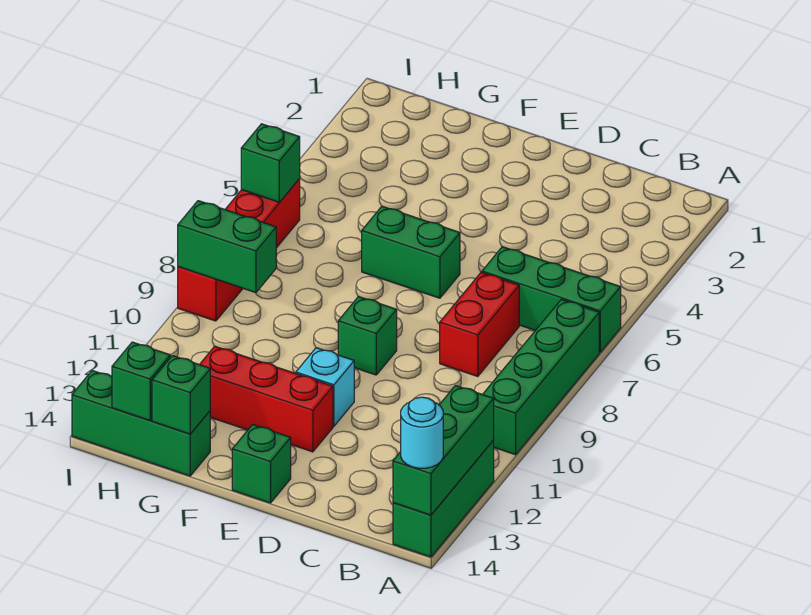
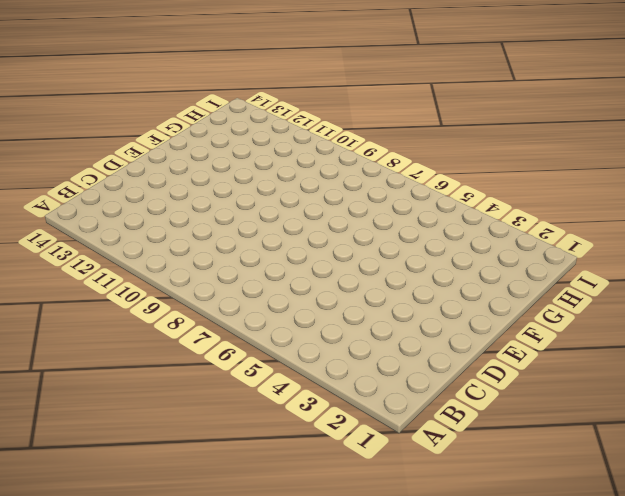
none -> green brick A6:C6 level 1
none -> green brick A7:A10 level 1
none -> green brick A12:A14 level 1

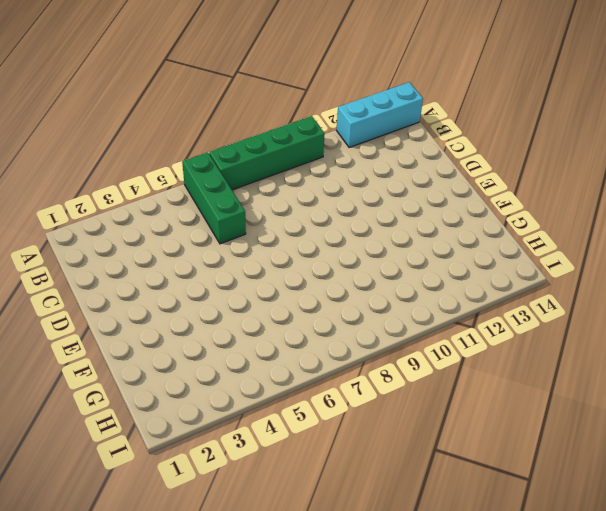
cyan brick A12:A14 level 1 -> green brick A12:A14 level 1
none -> red brick C7:C8 level 1
none -> green brick E6:F6 level 1
none -> green brick E9 level 1

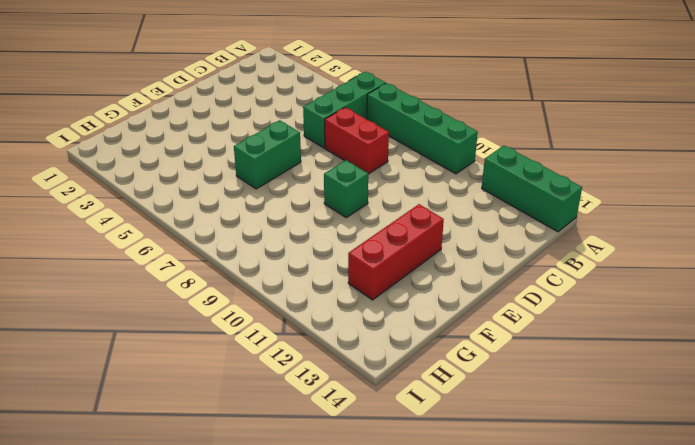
none -> cyan brick E11 level 1
none -> green brick E14 level 1
none -> green brick G14:I14 level 1

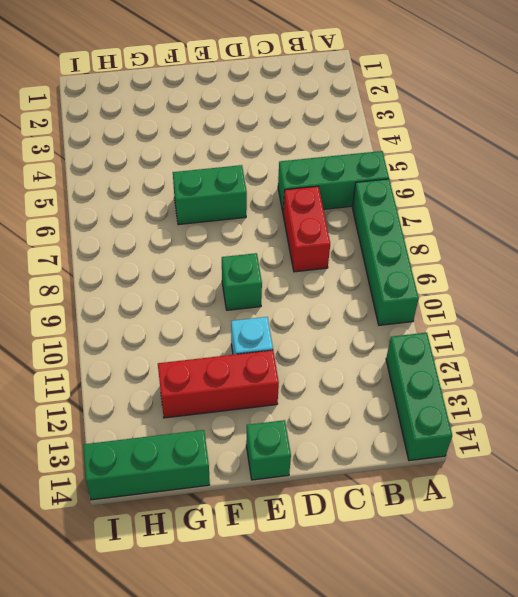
none -> red brick I6:I9 level 1
none -> green brick A12:A14 level 2
none -> green brick G14 level 2

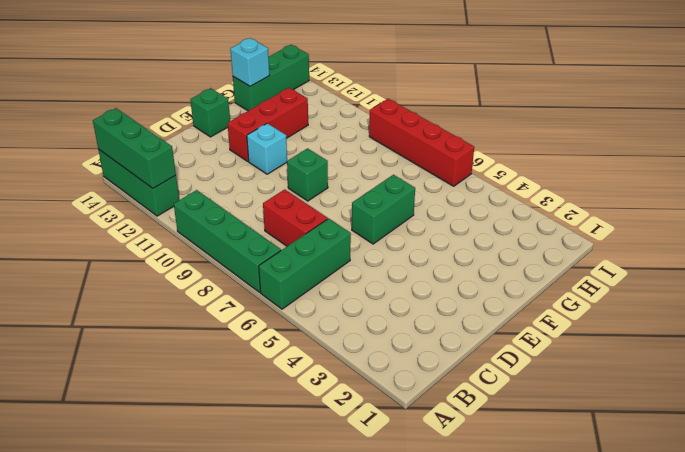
cyan brick G14 level 2 -> green brick G14 level 2
none -> green brick H9:I9 level 2
none -> green brick H14 level 2
none -> green brick I6 level 2

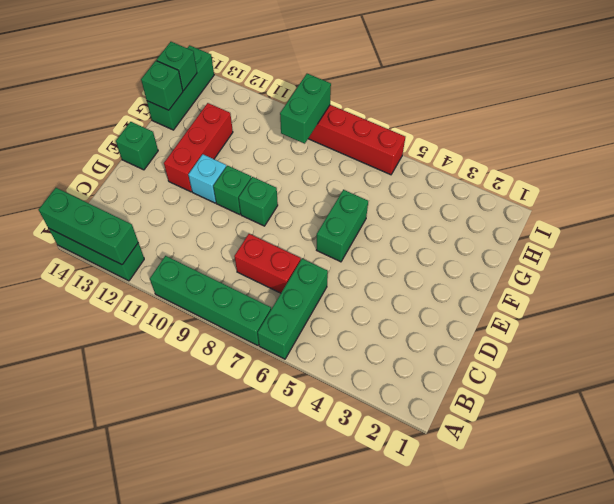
green brick E10 level 1 -> green brick I6 level 2
none -> cyan round brick A14 level 3

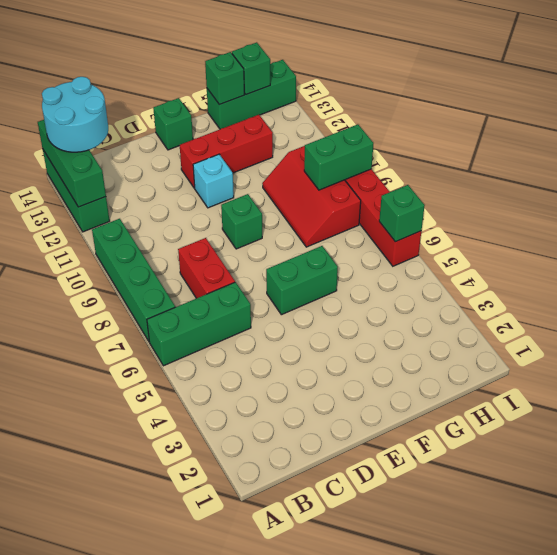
cyan round brick A13:B14 level 3 -> cyan round brick A14 level 3
red slope G8:H10 level 1 top H -> none

